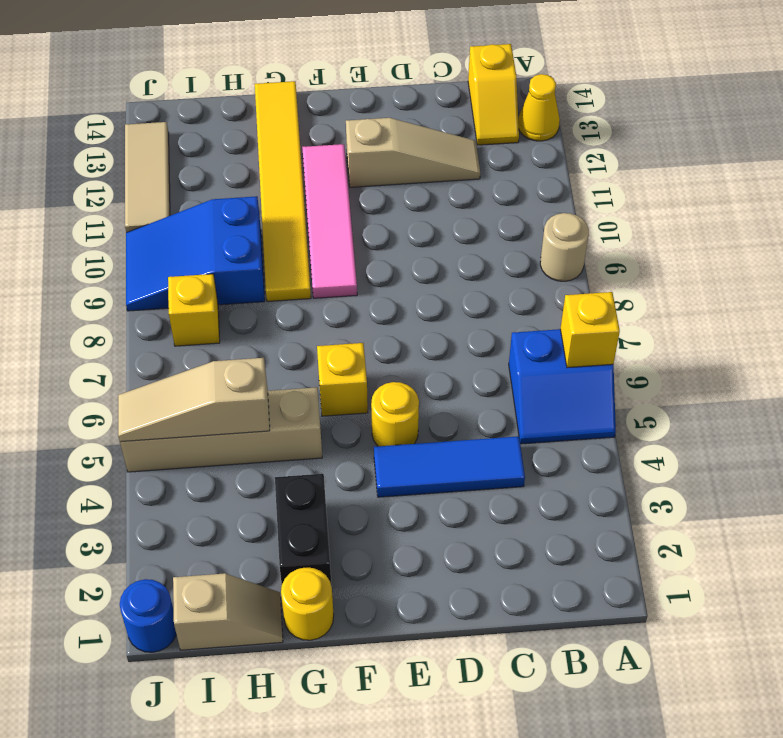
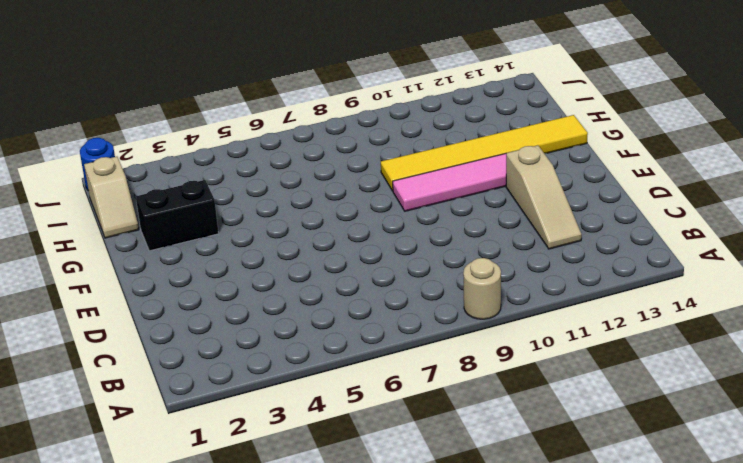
none -> blue slope A5:B6 level 1 top 6
none -> yellow cone A13 level 1
none -> yellow slope B13:B14 level 1 top 14

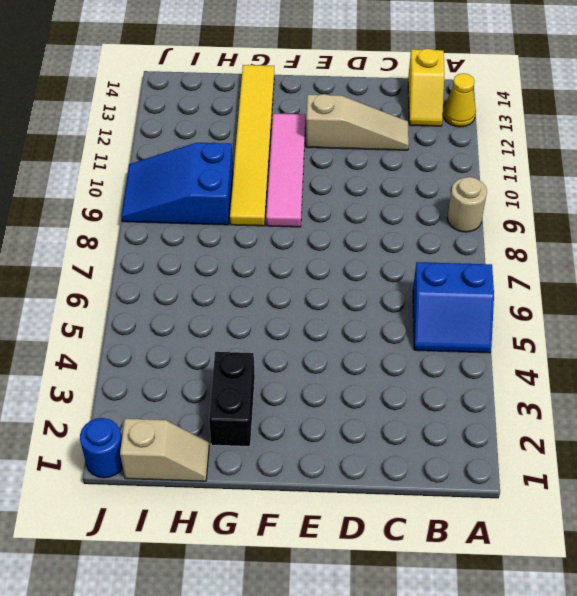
none -> blue tile C4:E4 level 1
none -> yellow round brick E5 level 1
none -> yellow brick F6 level 1

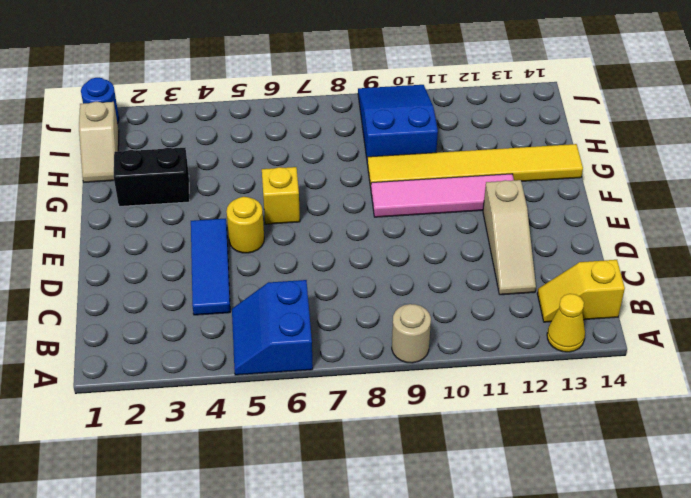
none -> yellow round brick G1 level 1
none -> tan brick G5:J5 level 1
none -> yellow brick I8 level 1

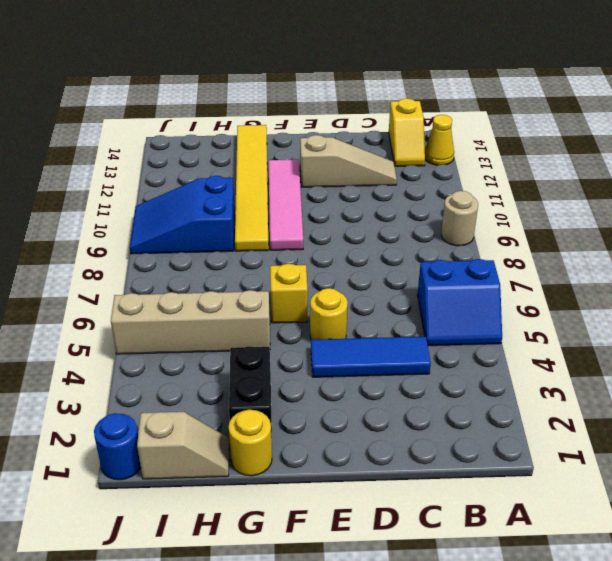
none -> yellow brick I8 level 1
none -> tan tile J11:J13 level 1
none -> yellow brick A6 level 2

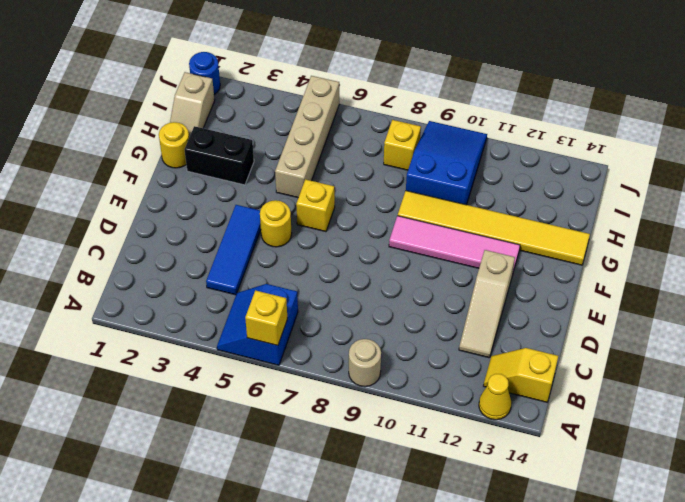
none -> tan tile J11:J13 level 1
none -> tan slope H5:J5 level 2 top H

